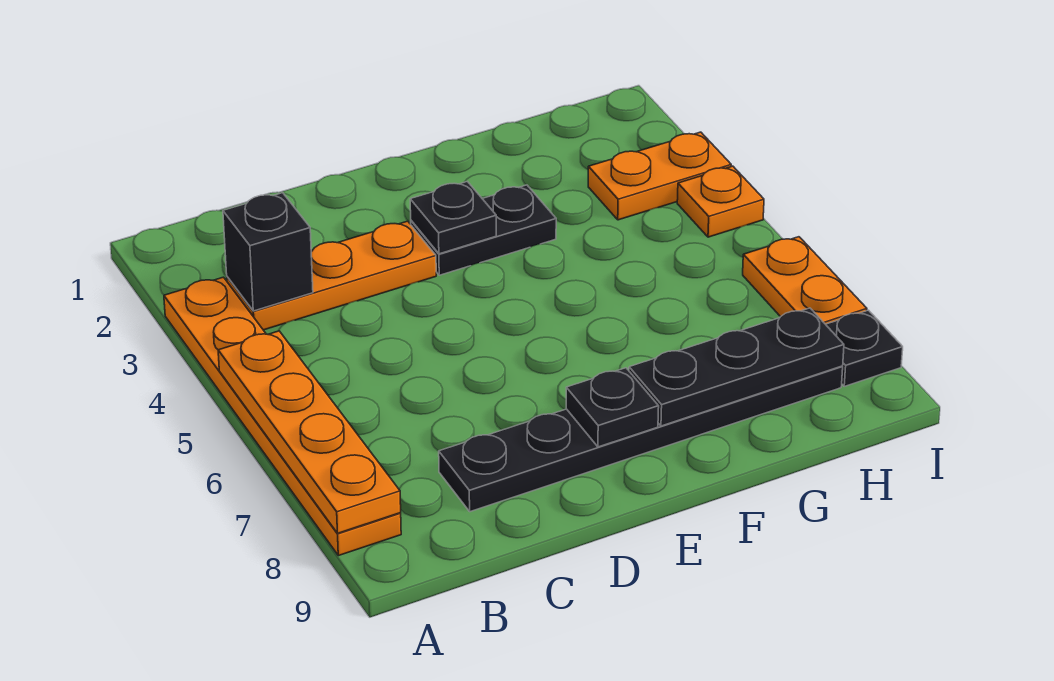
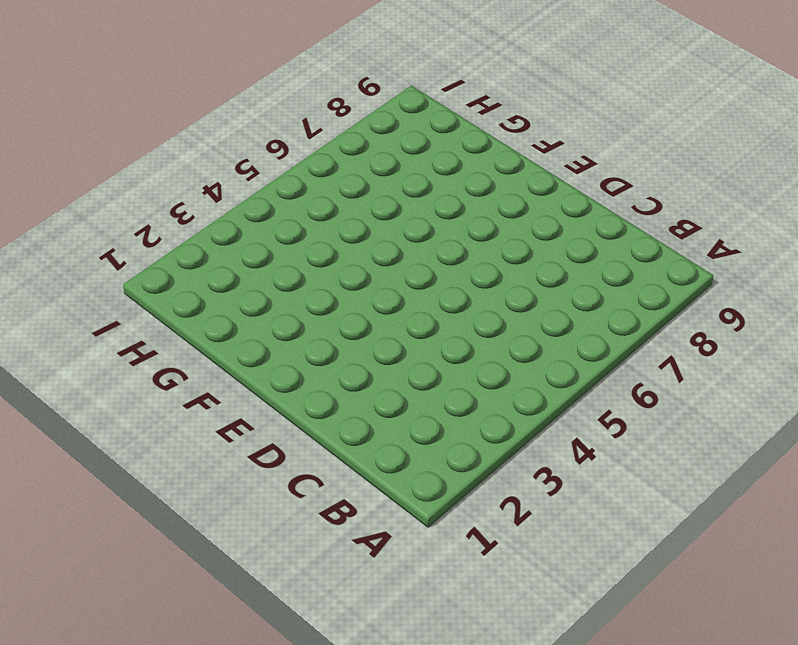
none -> orange plate A3:A8 level 1
none -> orange plate B3:D3 level 1
none -> black plate C8:H8 level 1

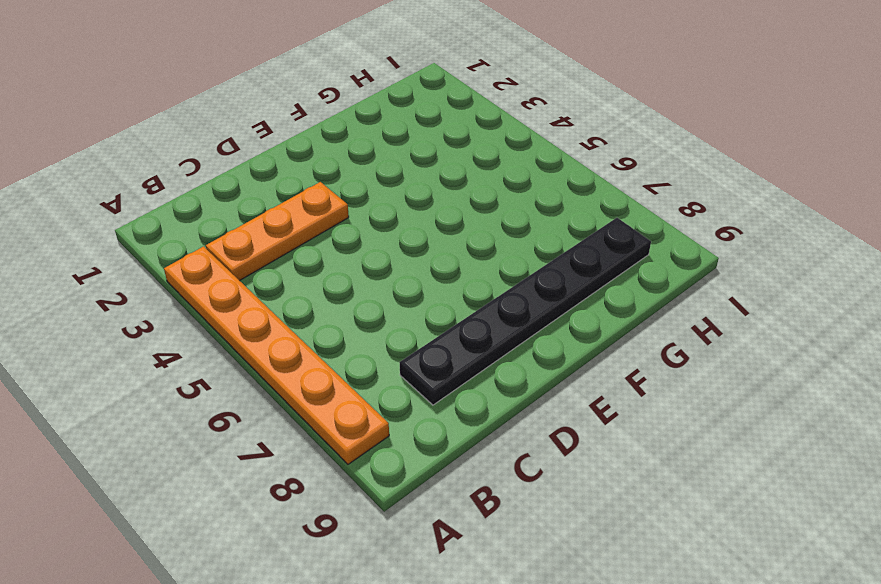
none -> black plate E3:F3 level 1
none -> orange plate H3:I3 level 1
none -> orange plate I4 level 1

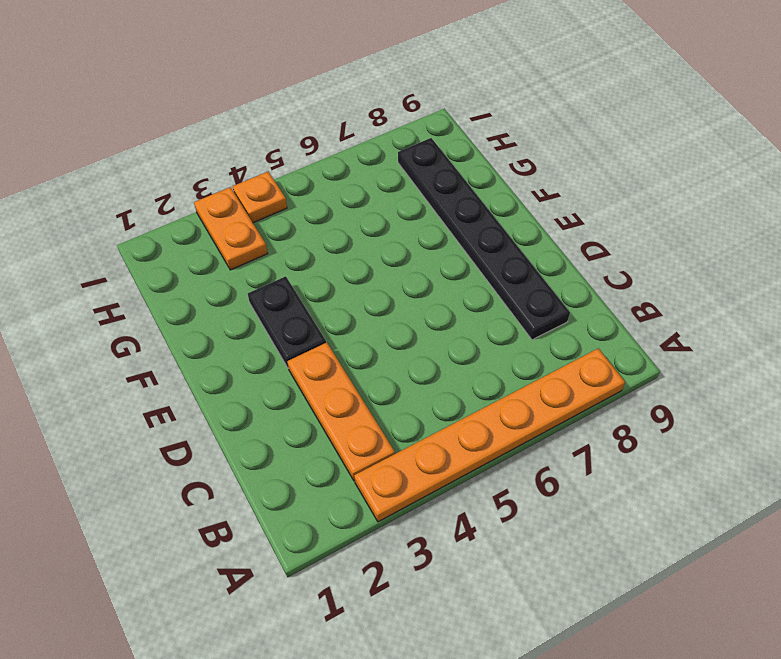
none -> orange plate I6:I7 level 1
none -> black plate I8 level 1
none -> orange plate A5:A8 level 2

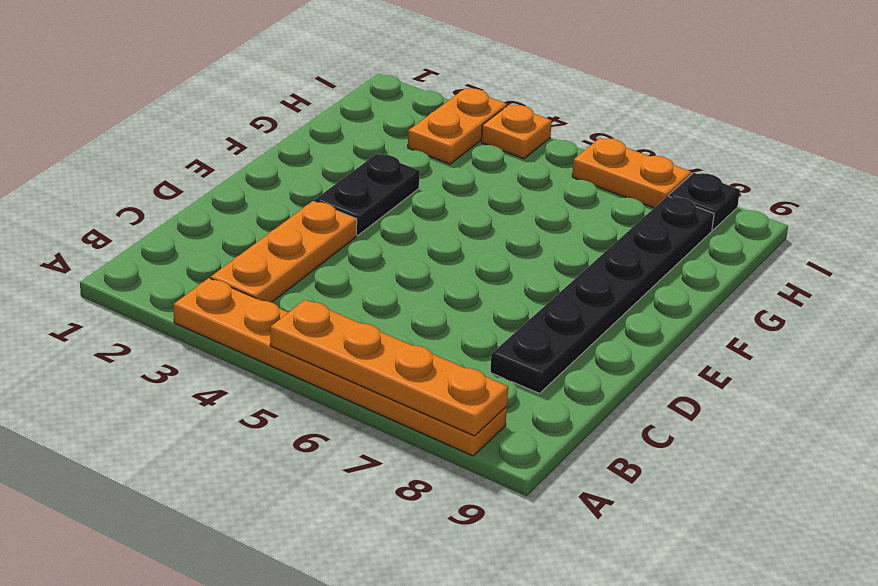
none -> black brick B3 level 2
none -> black plate E3 level 2
none -> black plate E8 level 2

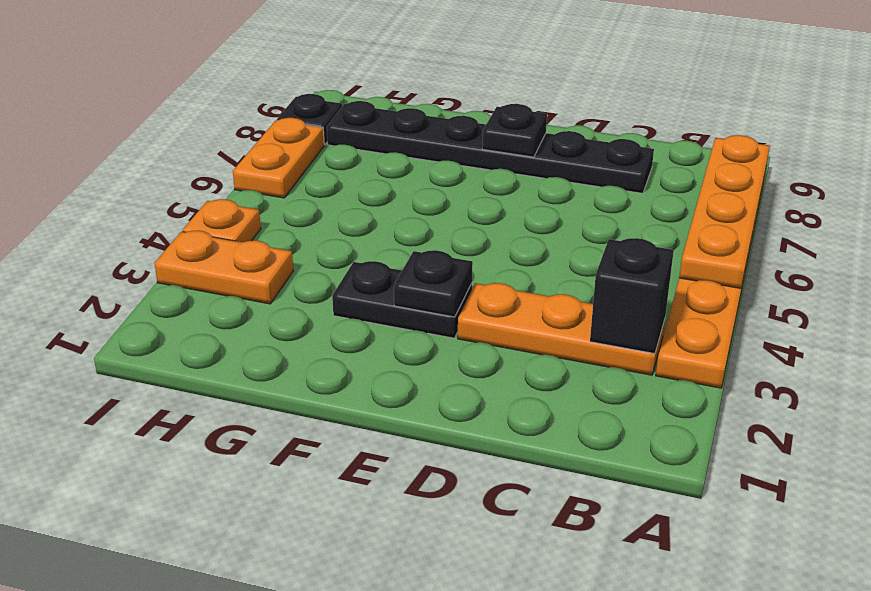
none -> black plate F8:H8 level 2

